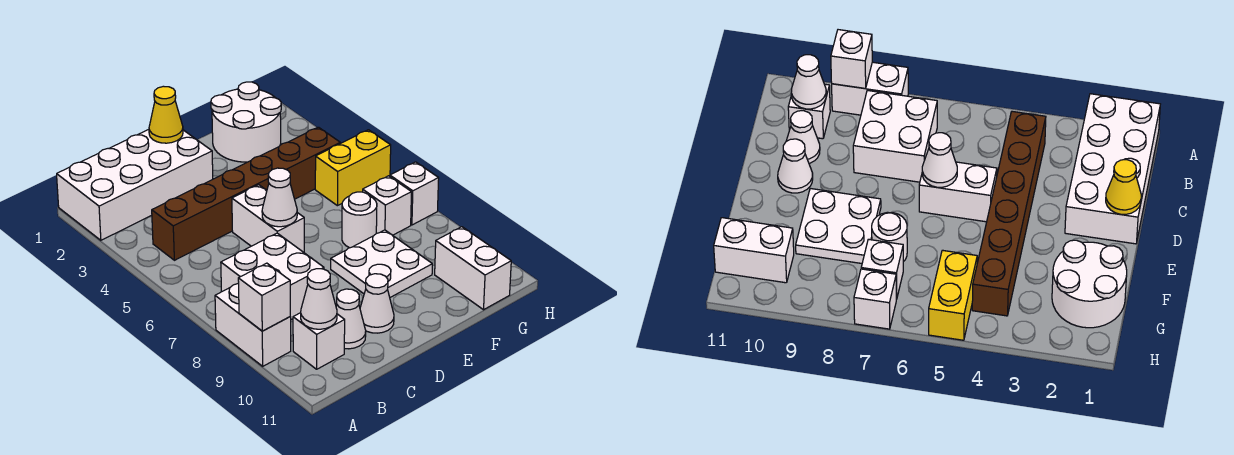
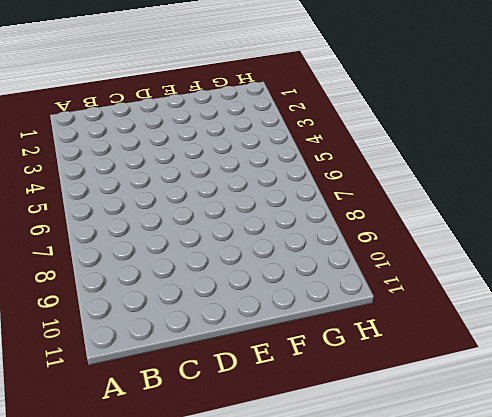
none -> white brick A1:D2 level 1
none -> white brick A8:A9 level 1
none -> brown brick B4:G4 level 1

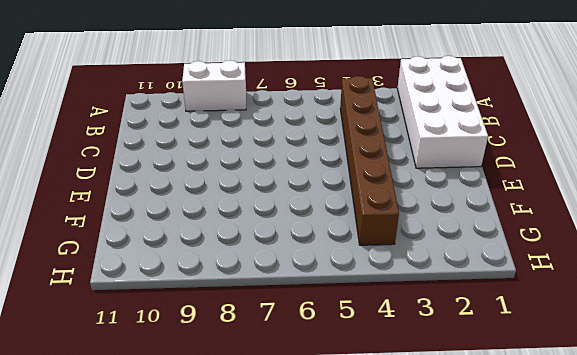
none -> white brick B7:C8 level 1
none -> white brick B10 level 1
none -> white cone C10 level 1

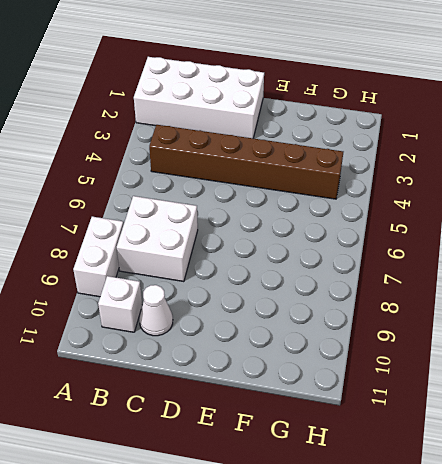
none -> white brick D5:D6 level 1
none -> white cone D10 level 1
none -> white plate E8:F9 level 1

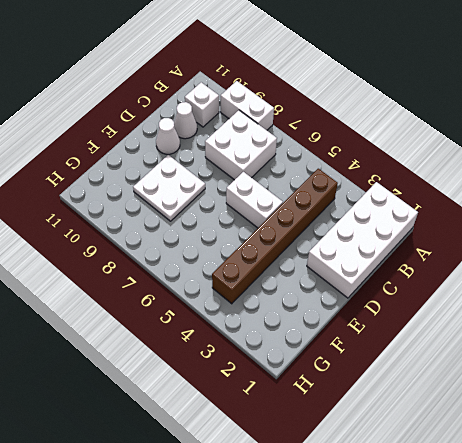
none -> white round brick F1:G2 level 1
none -> white round brick F7 level 1
none -> yellow brick G5:H5 level 1

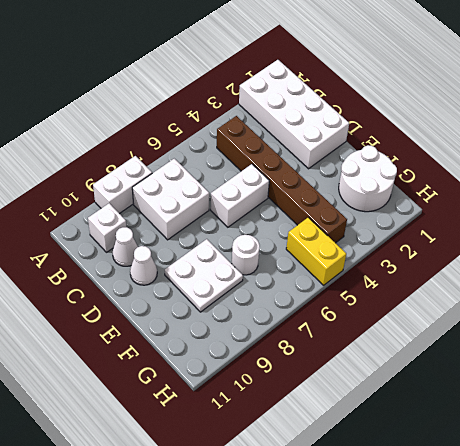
none -> white brick G7 level 1
none -> white brick G10:G11 level 1
none -> white brick H7 level 1

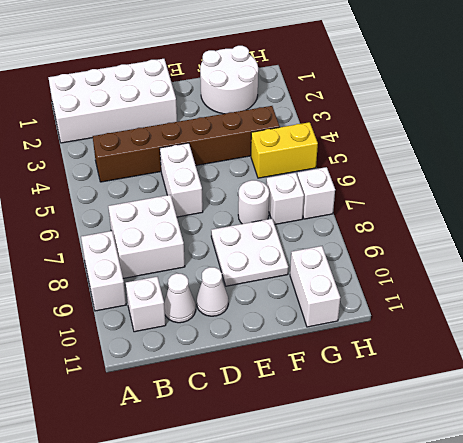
none -> white brick A9 level 2
none -> white cone B10 level 2
none -> yellow cone D1 level 2

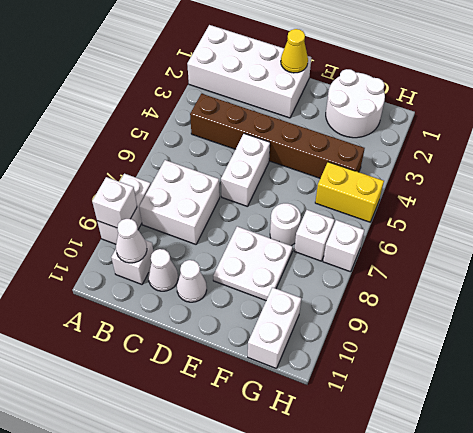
none -> white cone D6 level 2

